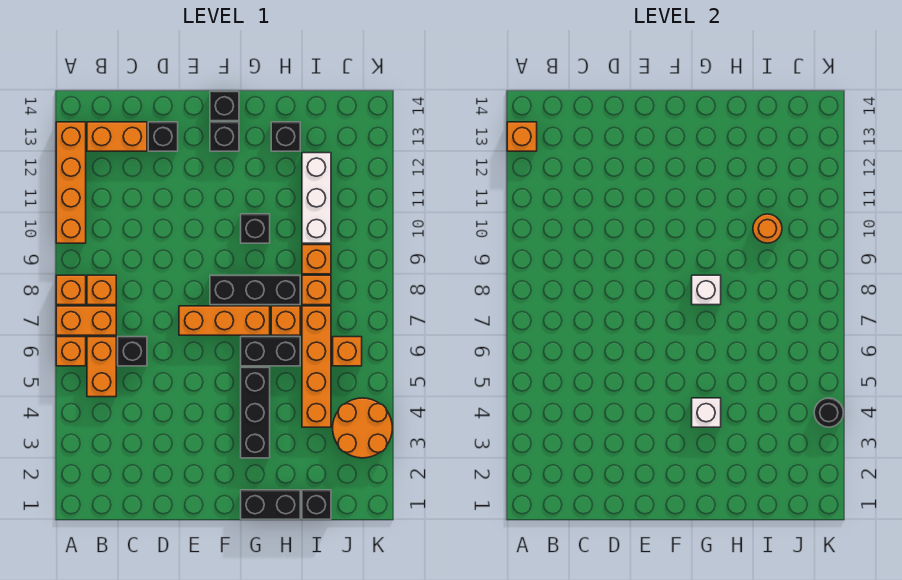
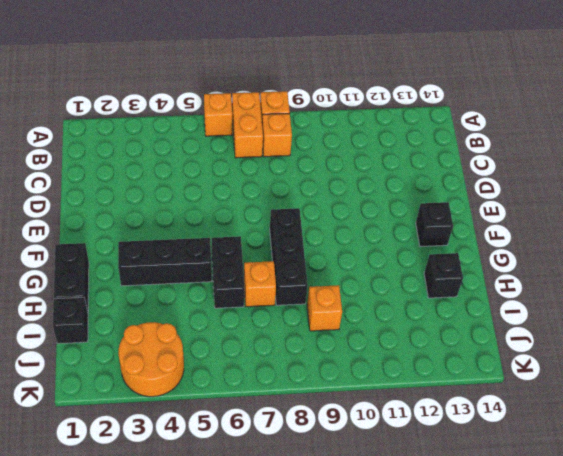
none -> orange brick A10:A13 level 1
none -> orange brick B5:B6 level 1
none -> orange brick B13:C13 level 1
none -> black brick C6 level 1

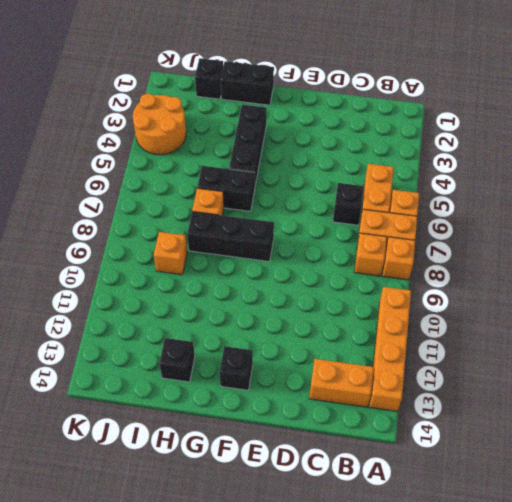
none -> black brick D13 level 1
none -> orange brick E7:G7 level 1
none -> black brick F14 level 1
none -> black brick G10 level 1

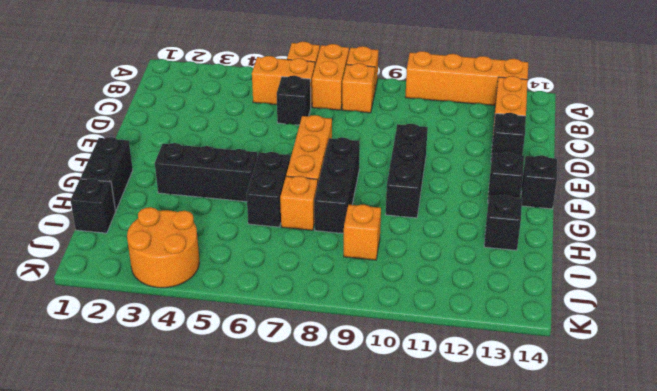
black brick E10:G10 level 1 -> black brick G10 level 1
none -> orange brick I4:I7 level 1
none -> orange brick I8 level 1
none -> white brick I10:I12 level 1
none -> orange brick J6 level 1

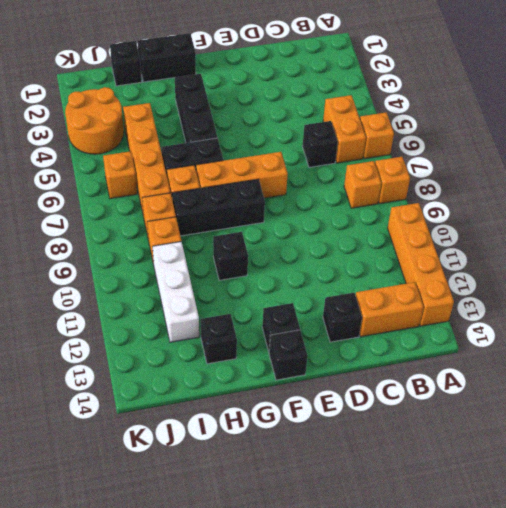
none -> orange brick A7:B7 level 1
none -> orange brick A13 level 2
none -> white brick G4 level 2
none -> white brick G8 level 2

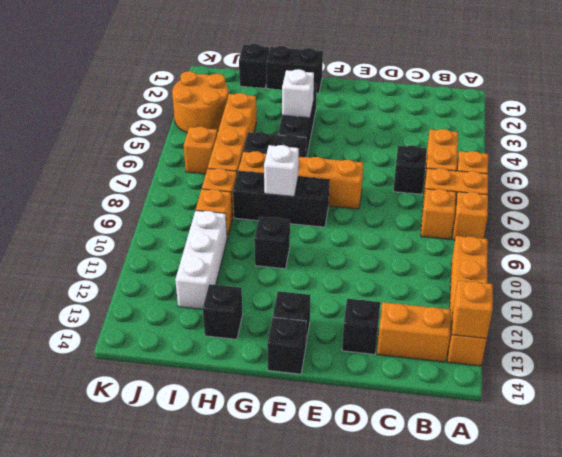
none -> orange round brick I10 level 2
none -> black round brick K4 level 2

